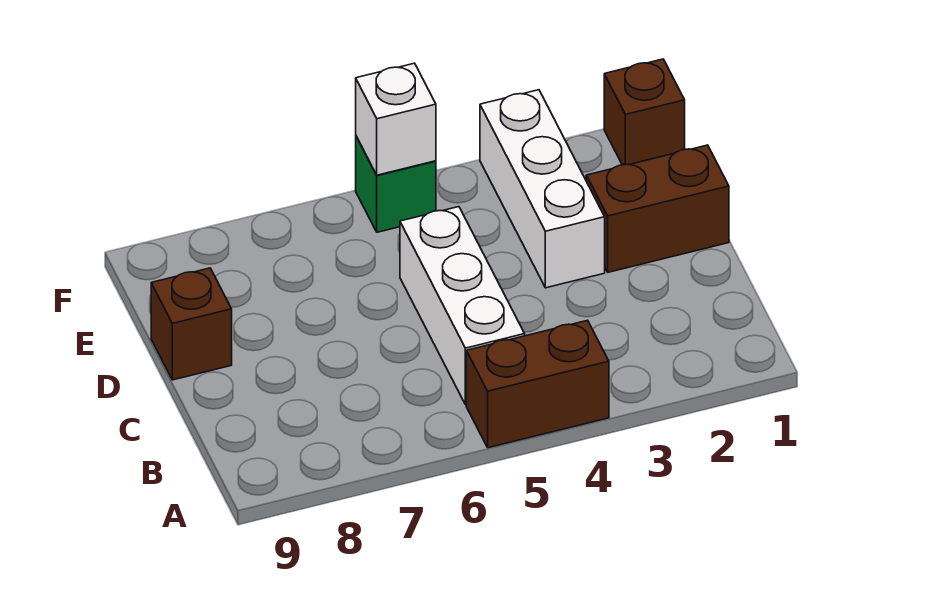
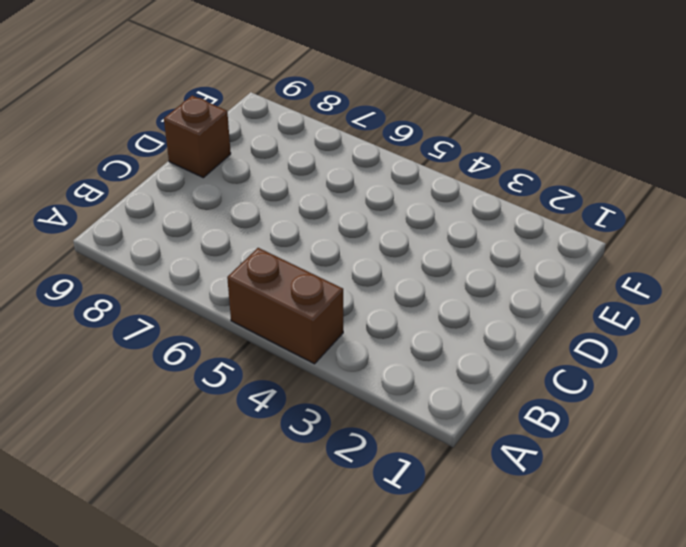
none -> white brick B5:D5 level 1
none -> brown brick D1:D2 level 1

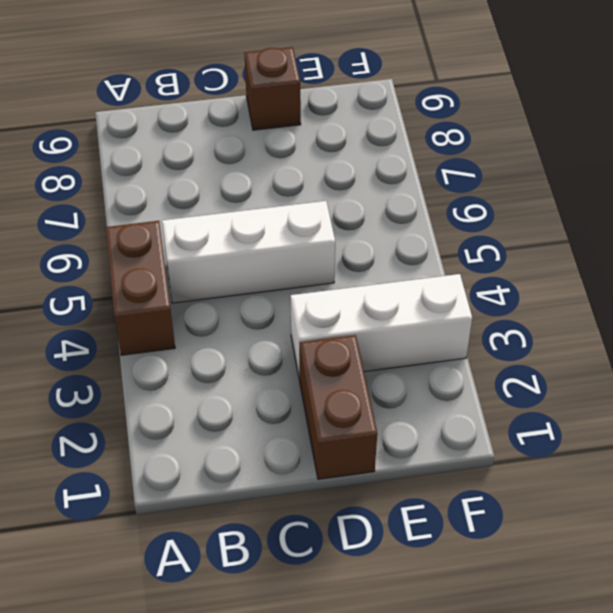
none -> brown brick F1 level 1
none -> green brick F5 level 1

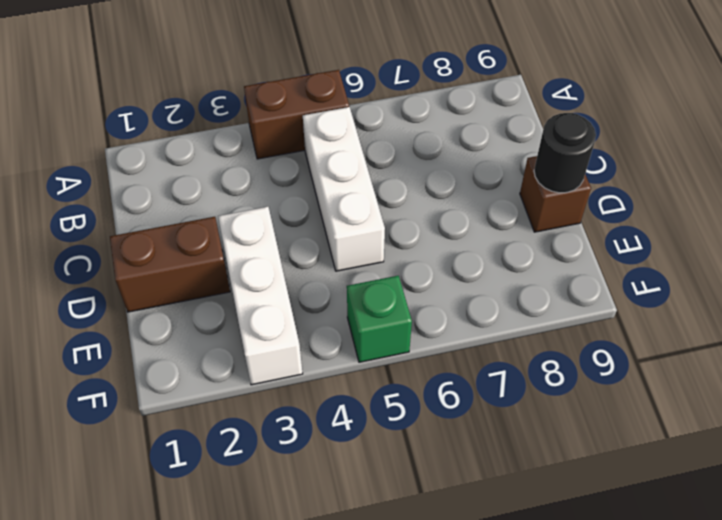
black round brick D9 level 2 -> none
none -> brown brick F1 level 1
none -> white brick F5 level 2

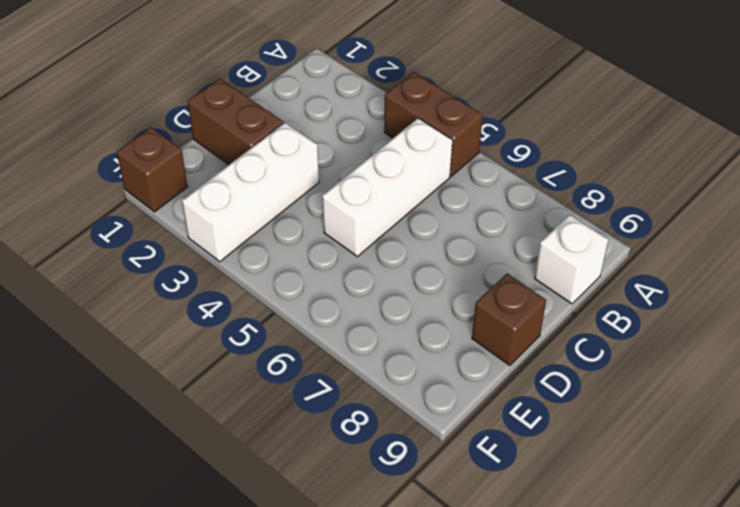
white brick B9 level 1 -> white brick F5 level 2
none -> green brick F5 level 1

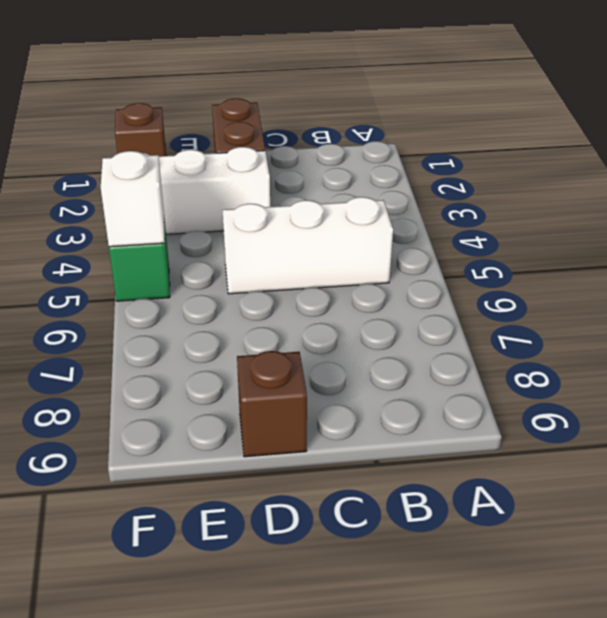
none -> brown brick A4:A5 level 1

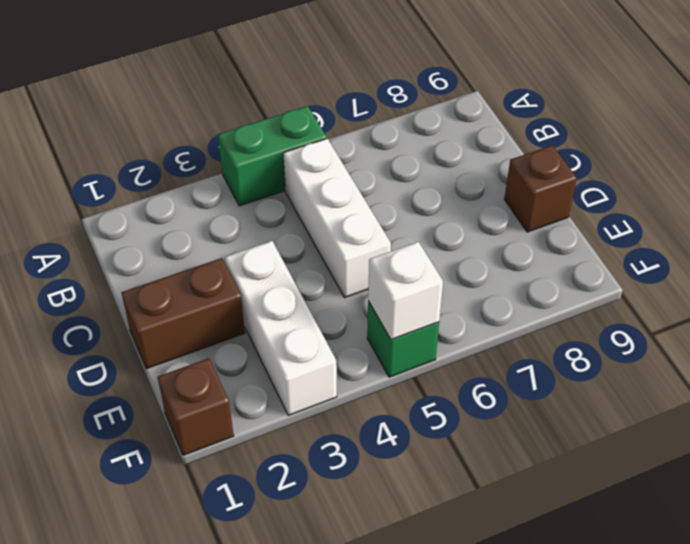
green brick A4:A5 level 1 -> brown brick A4:A5 level 1

